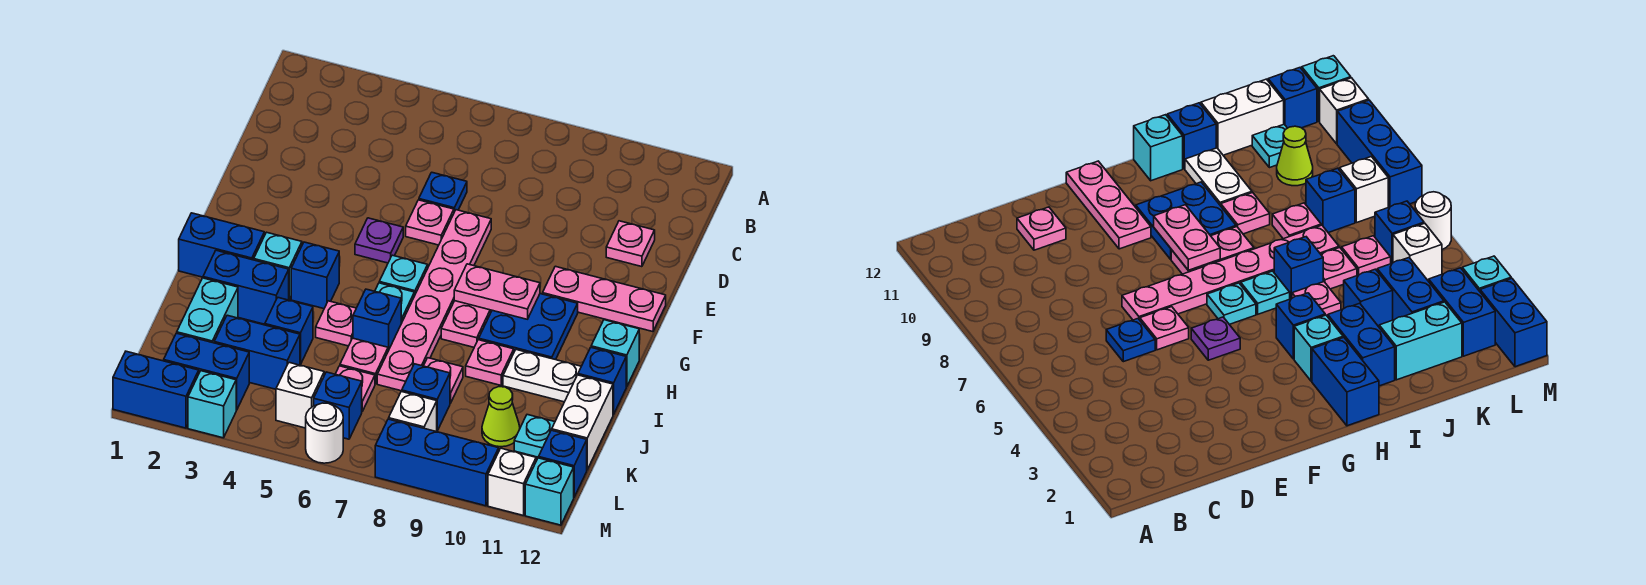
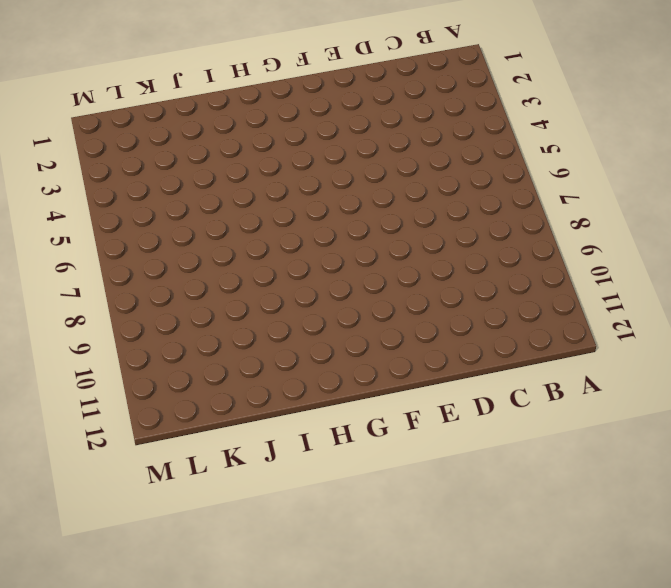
none -> blue plate D6 level 1
none -> pink plate D11 level 1
none -> pink plate E6 level 1
none -> pink plate E7:J7 level 1

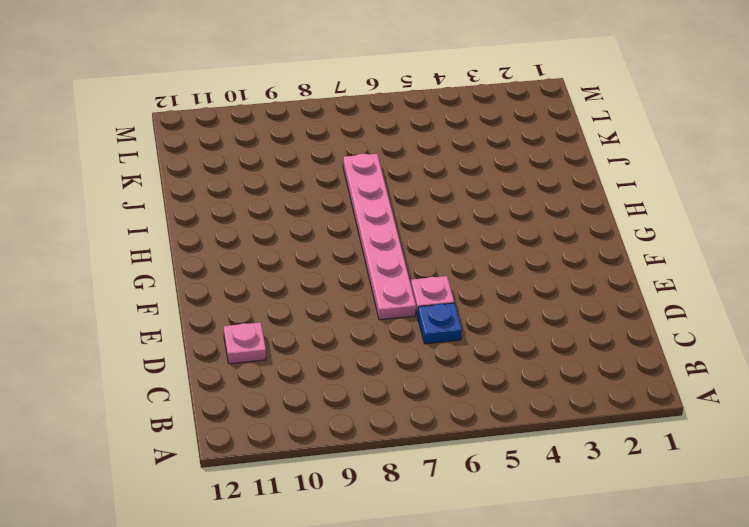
none -> purple plate F5 level 1
none -> pink plate F10:F12 level 1
none -> cyan plate G6 level 1
none -> pink plate G8:H8 level 1

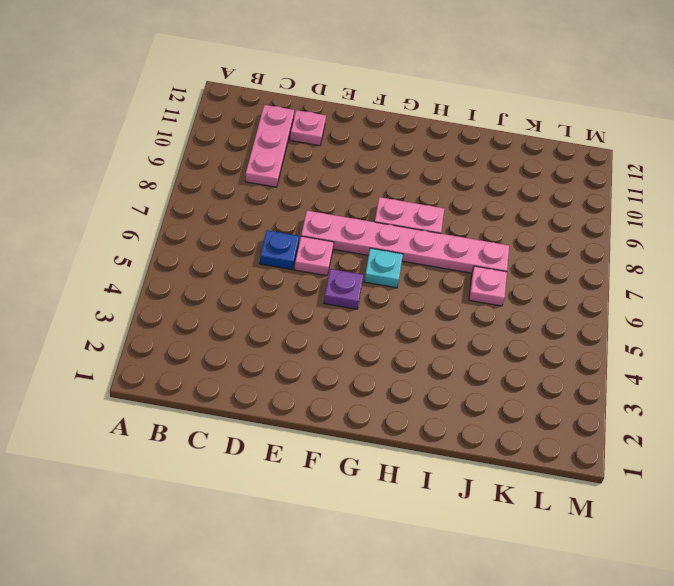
pink plate C9:C11 level 1 -> pink plate F10:F12 level 1
none -> blue plate G9:H10 level 1
none -> blue brick H1:H2 level 1
none -> cyan brick H3 level 1
none -> blue brick H4 level 1

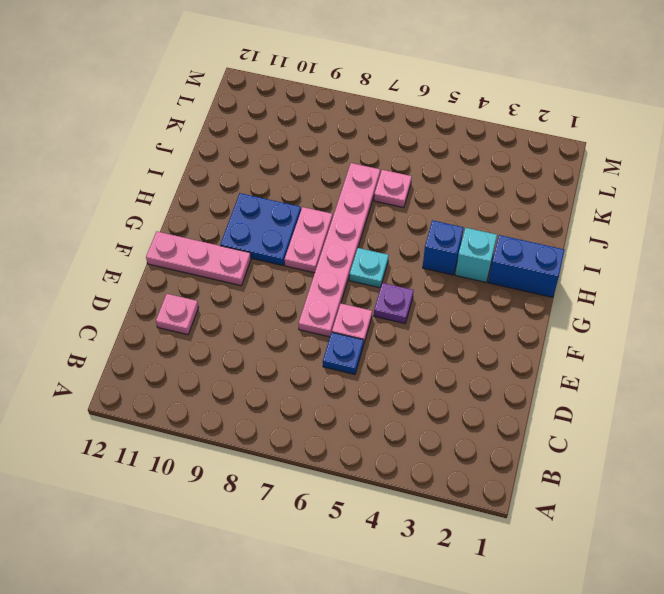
none -> cyan plate H6 level 1
none -> cyan brick H12 level 1
none -> blue brick I2:I3 level 1
none -> pink plate I5 level 1

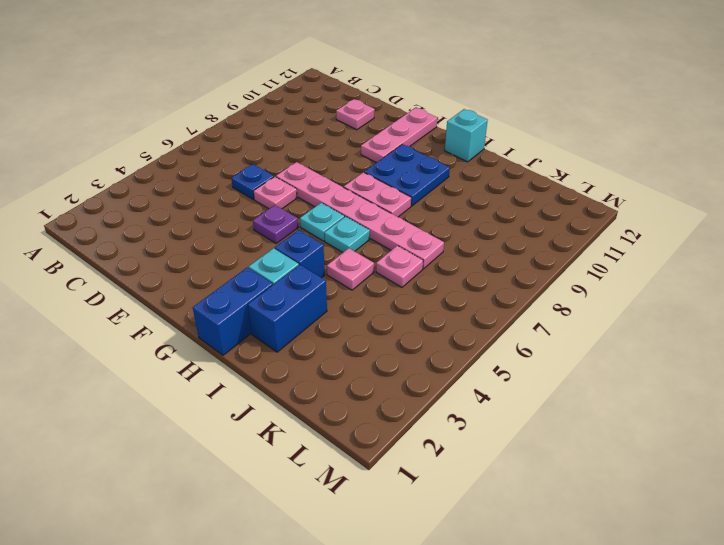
none -> blue brick I6 level 1
none -> pink plate I9 level 1
none -> white plate I10:I11 level 1
none -> blue brick I12 level 1

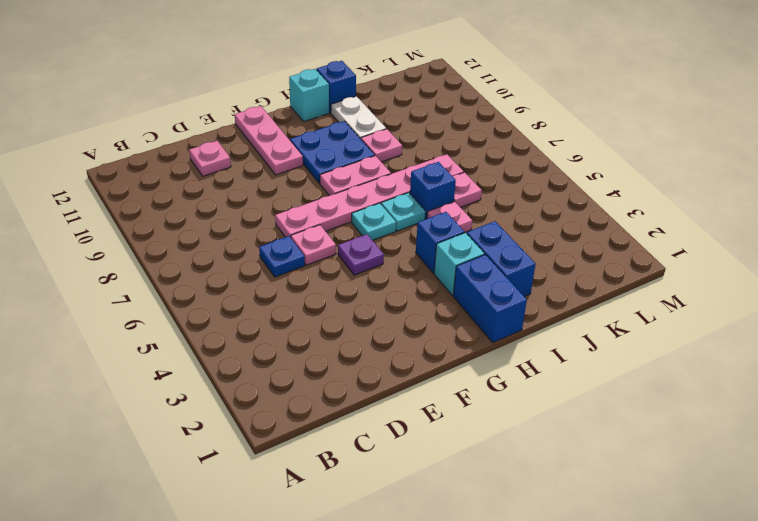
none -> cyan brick J2:K2 level 1
none -> blue brick J4 level 1
none -> pink plate J8 level 1
none -> white brick J12:K12 level 1

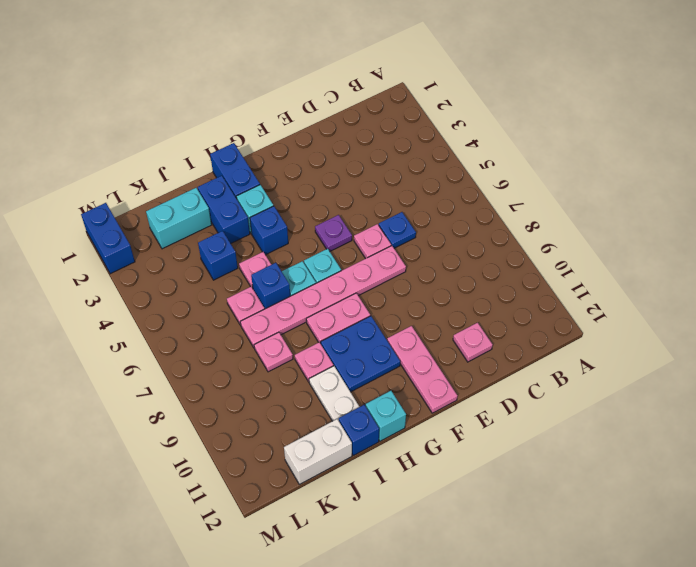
none -> blue brick K3:K4 level 1
none -> pink plate K6 level 1
none -> blue brick K8 level 1
none -> lime cone K10 level 1

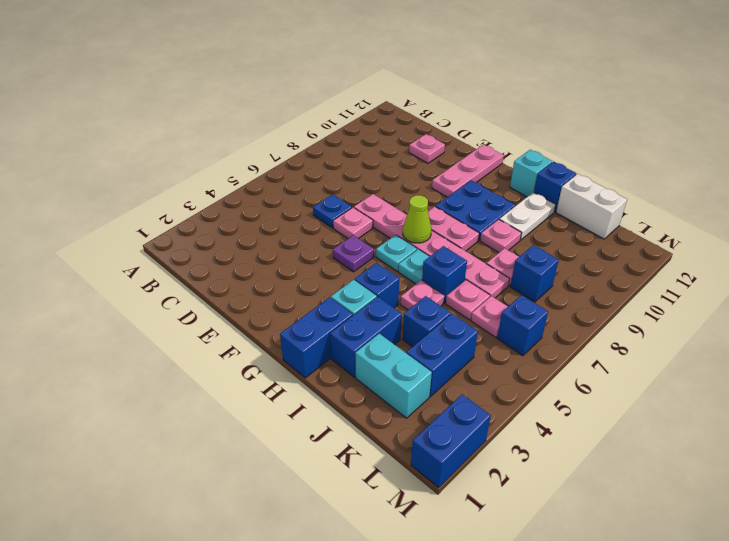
lime cone G7 level 2 -> lime cone K10 level 1
none -> cyan plate K11 level 1
none -> blue brick L2:L3 level 1
none -> white brick L5 level 1
none -> white brick L8 level 1

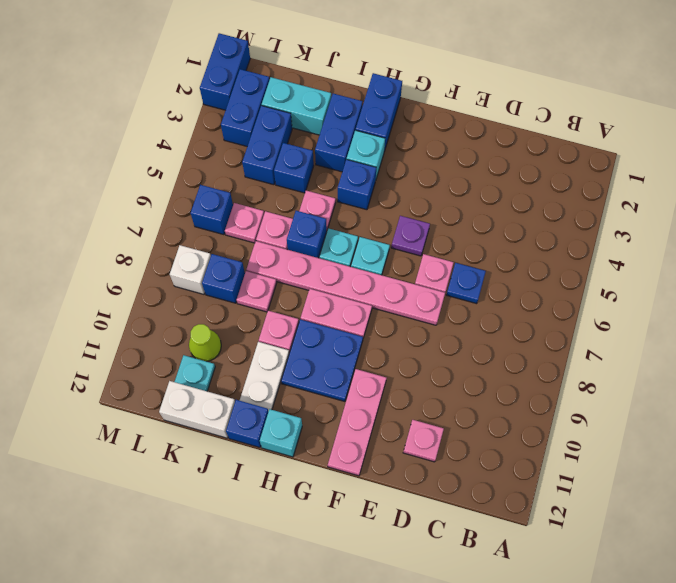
none -> white brick L5 level 1
none -> blue brick L12 level 1
none -> cyan brick M3 level 1
none -> white round brick M6 level 1

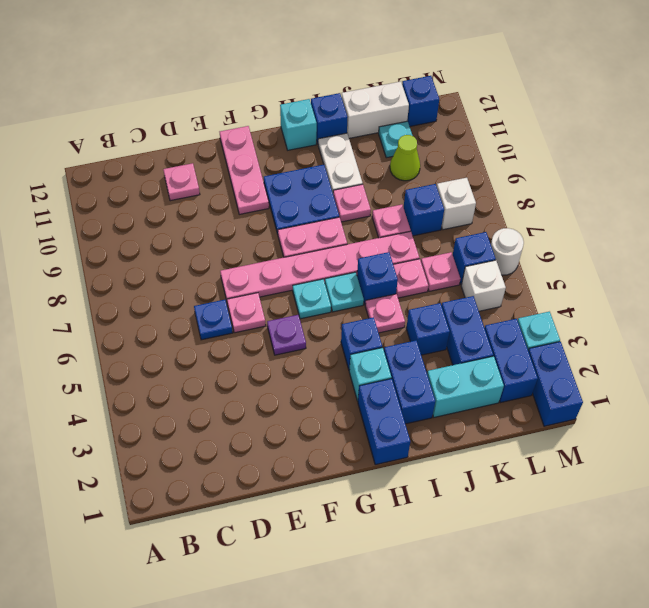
none -> blue brick M8:M10 level 1
none -> white brick M11 level 1
none -> cyan brick M12 level 1
none -> pink plate G8:G9 level 2

